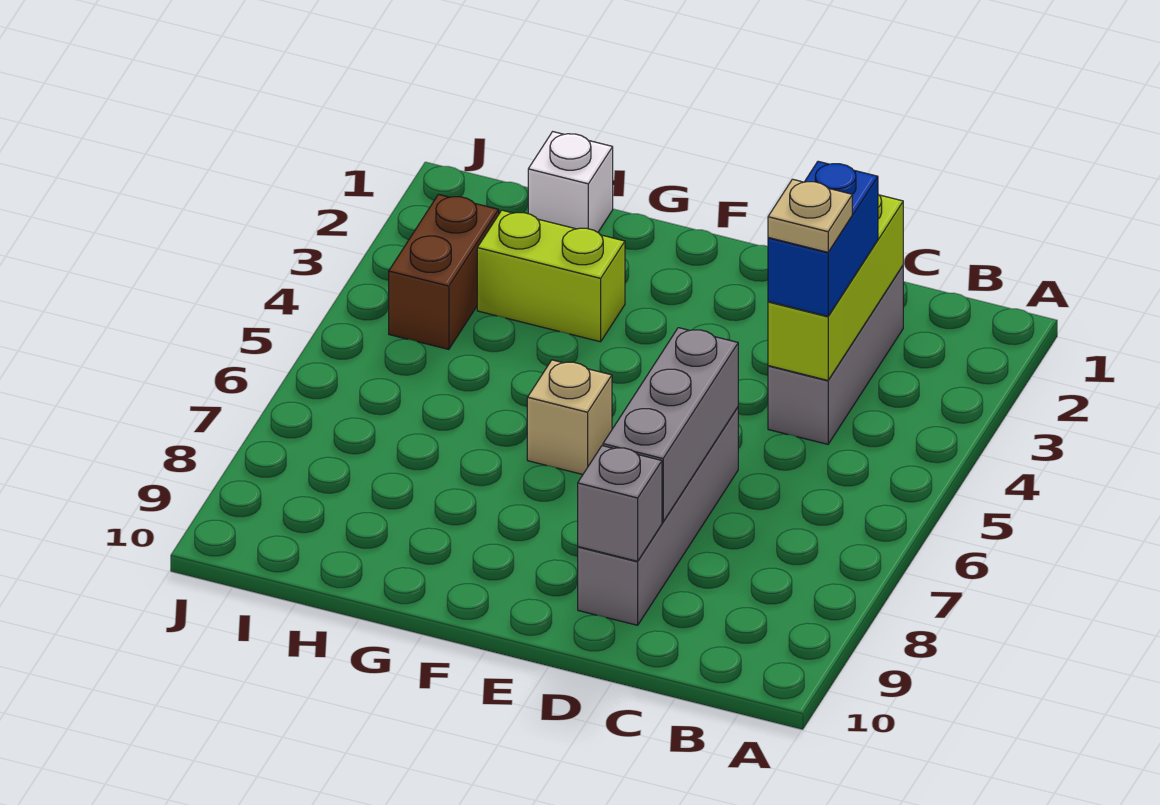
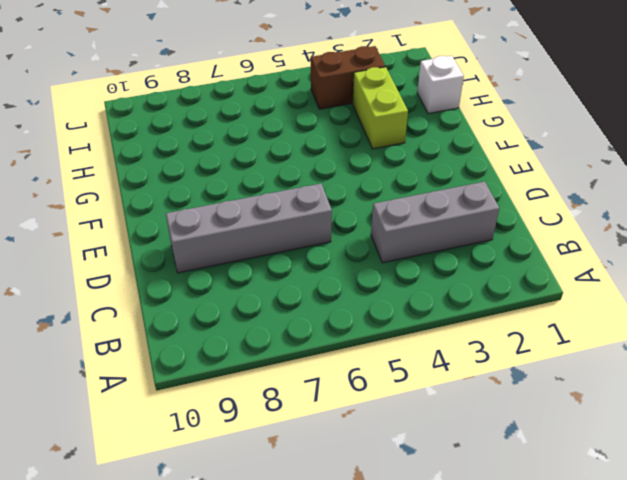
none -> tan brick F6 level 1
none -> lime brick C2:C4 level 2

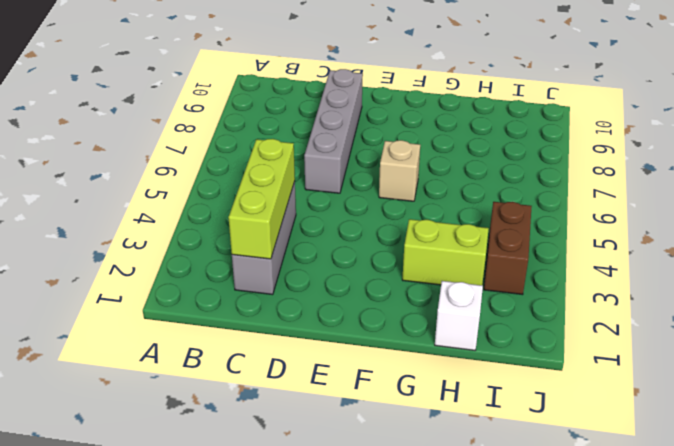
none -> grey brick D6:D8 level 2
none -> grey brick D9 level 2

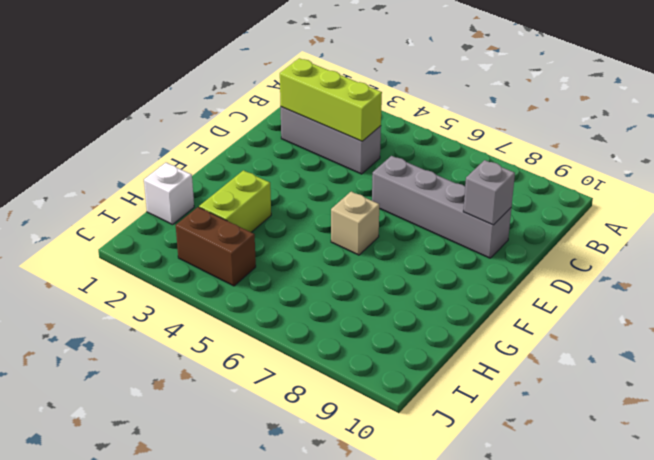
none -> grey brick D6:D8 level 2
none -> blue brick C3:C4 level 3

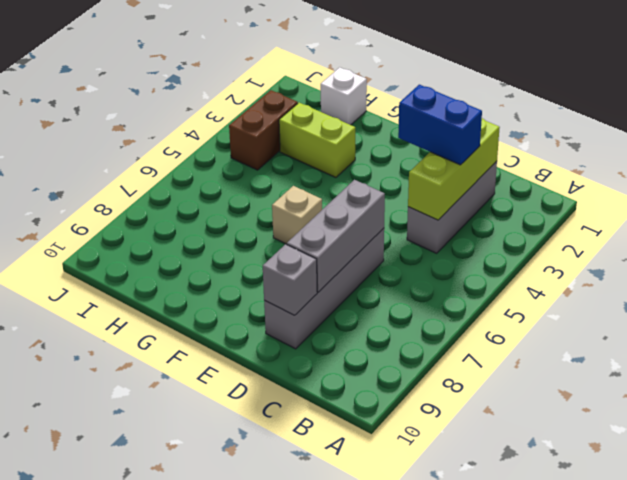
blue brick C3:D3 level 3 -> blue brick C3:C4 level 3
none -> tan plate C4 level 4

